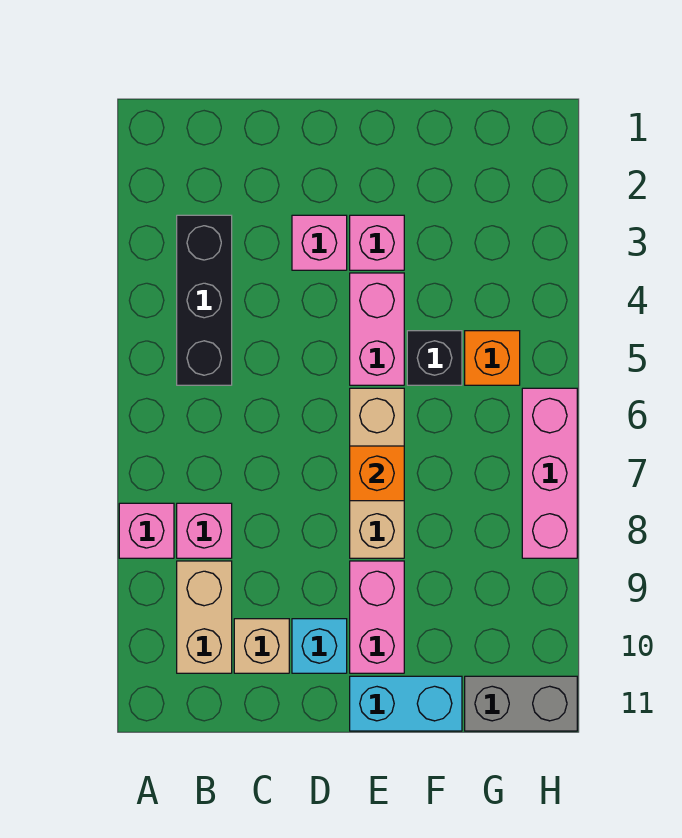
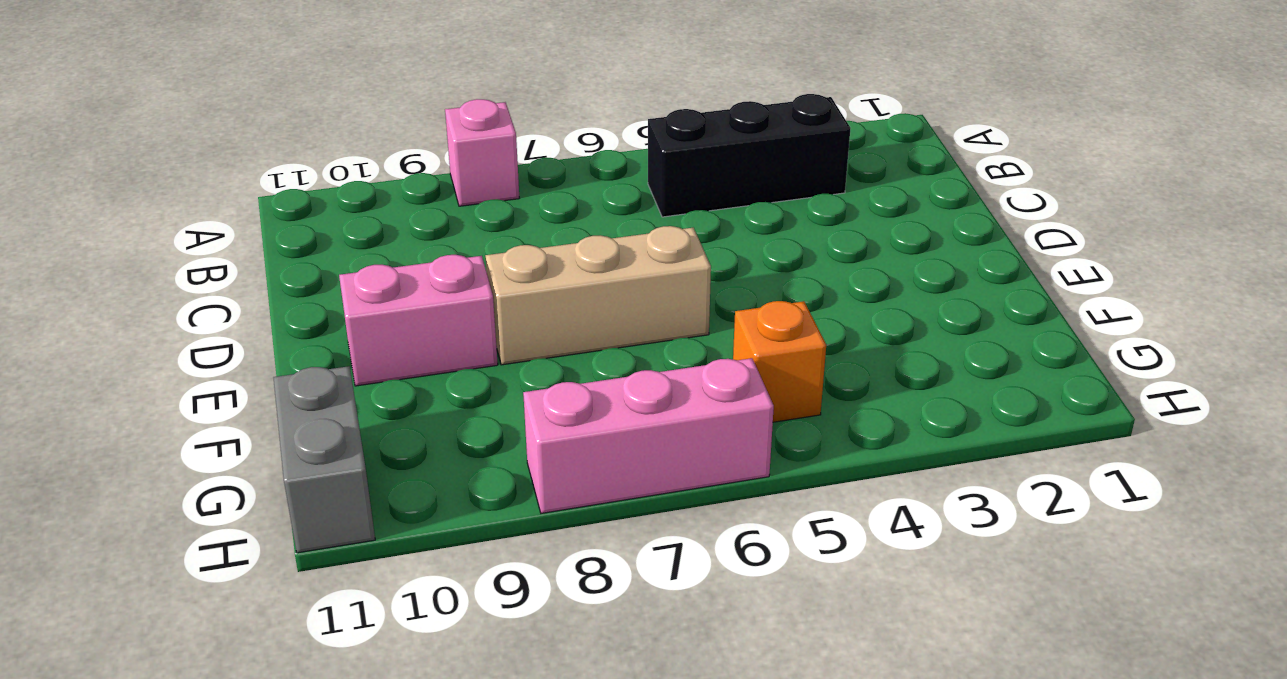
none -> pink brick B8 level 1
none -> tan brick B9:B10 level 1
none -> tan brick C10 level 1

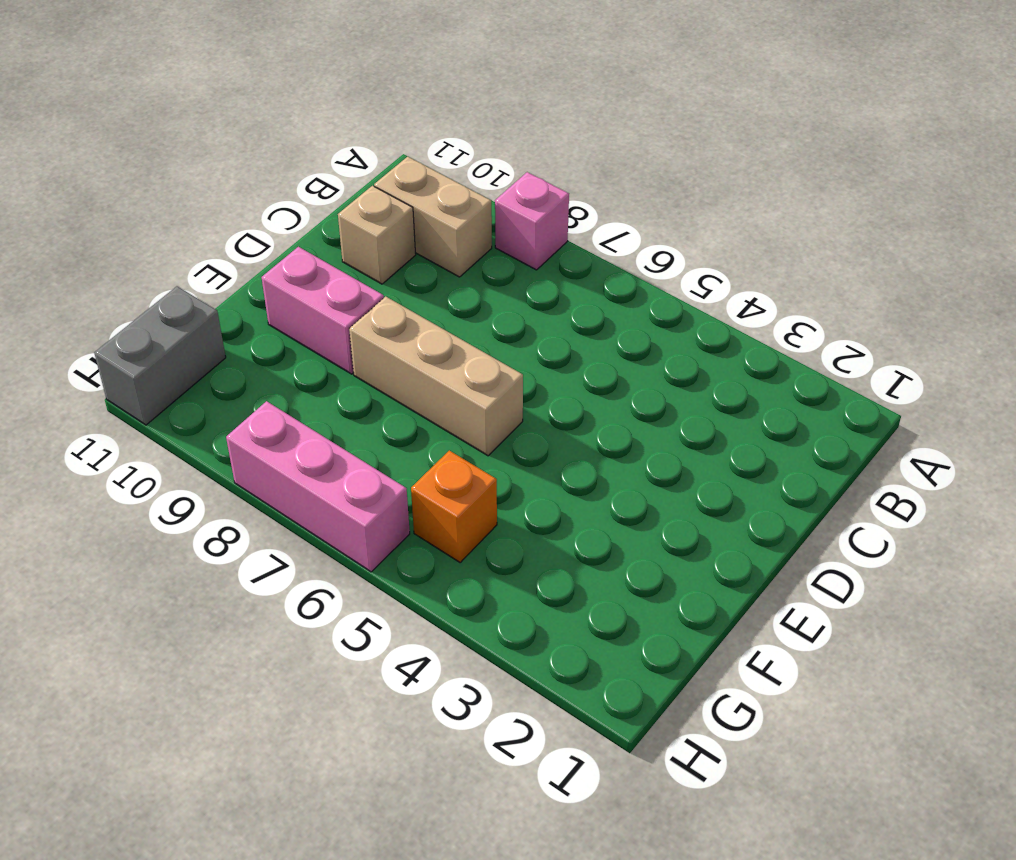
none -> black brick B3:B5 level 1
none -> pink brick B8 level 1
none -> pink brick D3 level 1

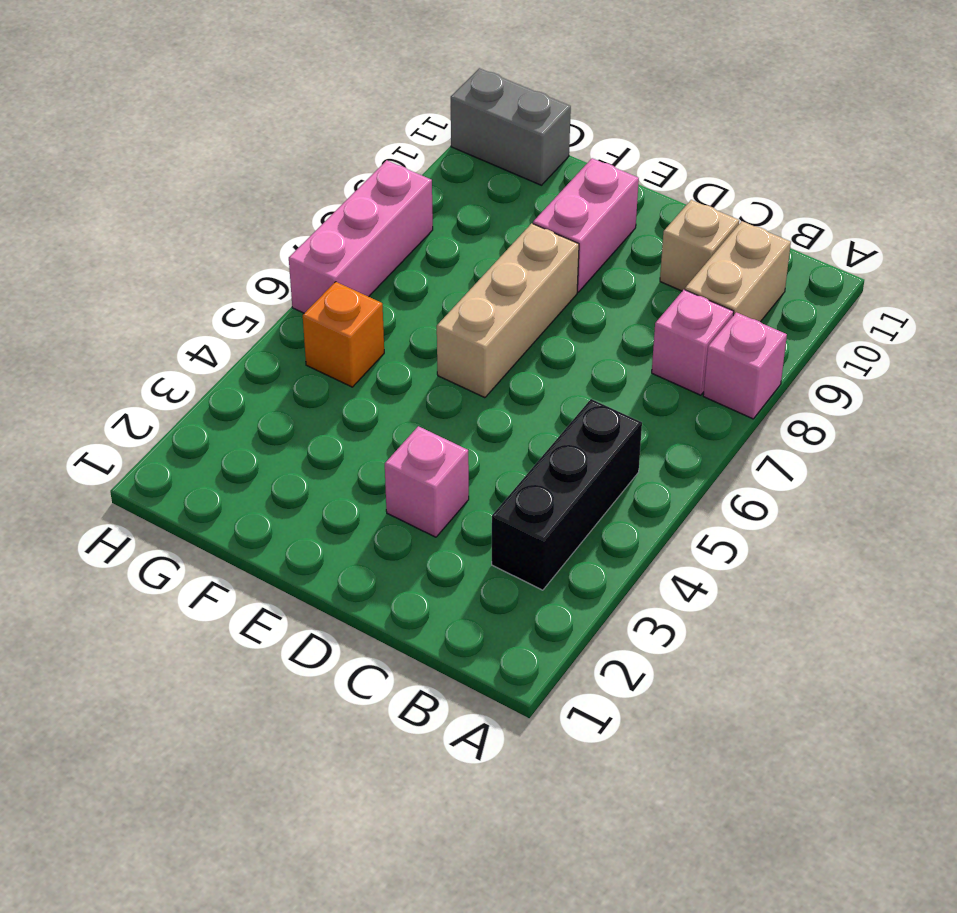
none -> cyan brick D10 level 1
none -> pink brick E3 level 1
none -> pink brick E4:E5 level 1

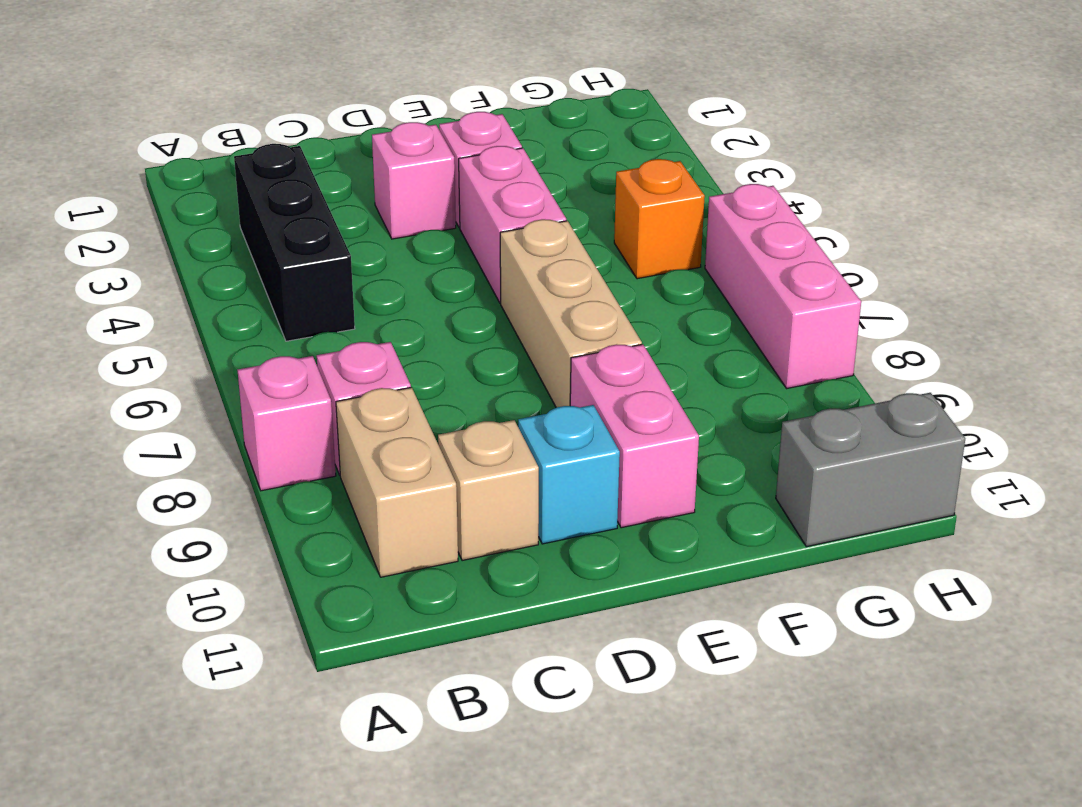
none -> cyan brick E11:F11 level 1
none -> black brick F5 level 1
none -> orange brick E7 level 2

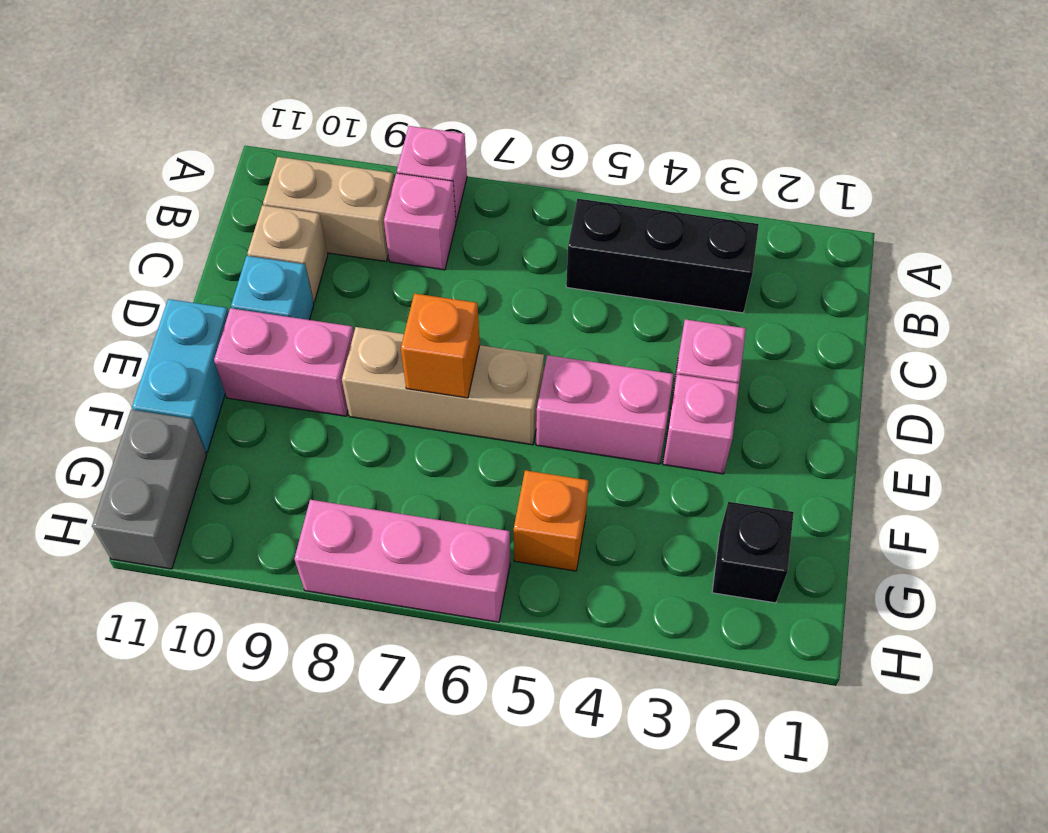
black brick G2 level 1 -> black brick F5 level 1

